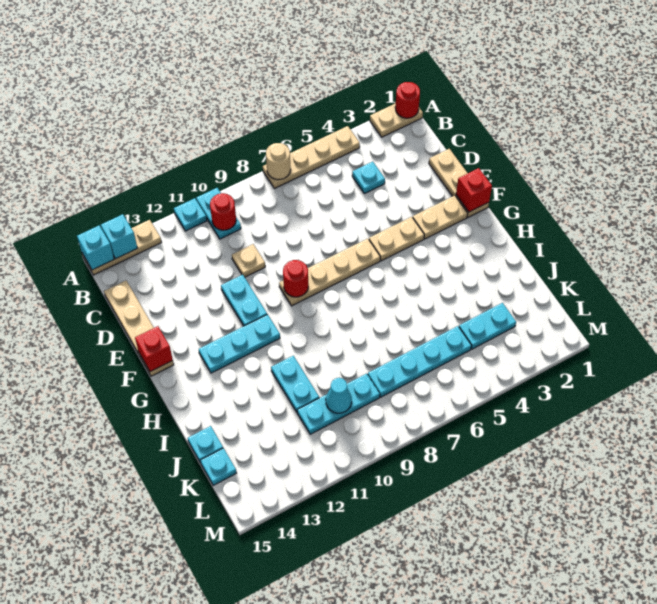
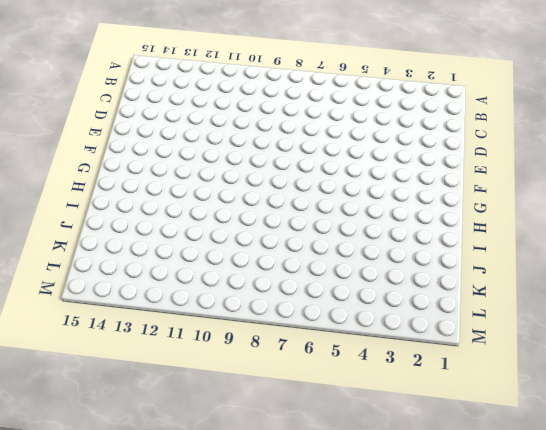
none -> tan plate A1:A2 level 1
none -> tan plate A4:A7 level 1
none -> cyan plate A10:B10 level 1

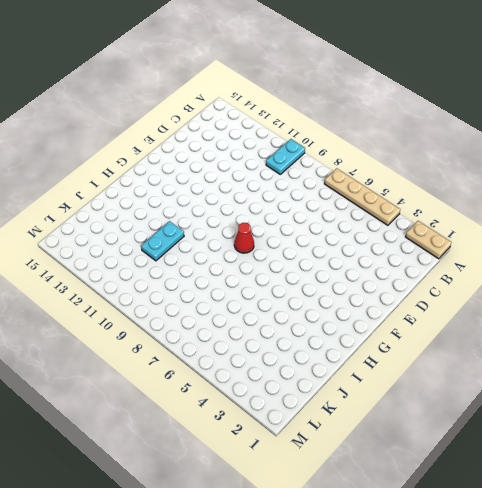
red cone G8 level 1 -> none
none -> cyan plate A11 level 1
none -> tan plate A13:A15 level 1
none -> cyan plate C4 level 1

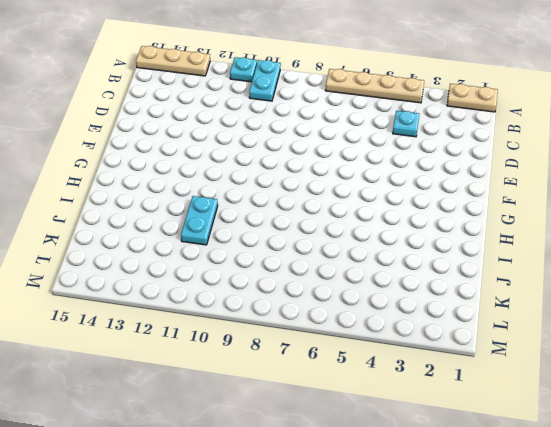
none -> tan plate C15:F15 level 1
none -> tan plate D1:F1 level 1
none -> tan plate D10 level 1

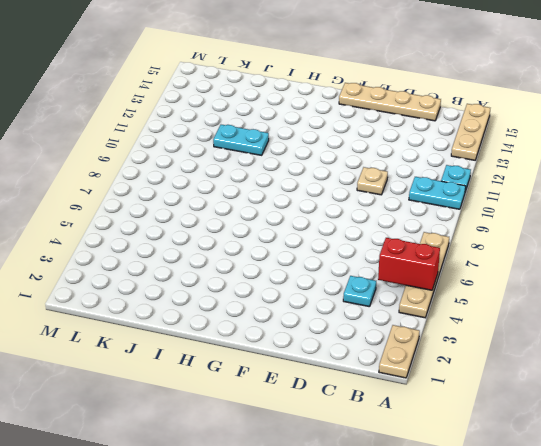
red brick A5:B5 level 2 -> none
none -> tan plate D1:F1 level 1
none -> cyan plate E11:F11 level 1
none -> tan plate F2:F3 level 1

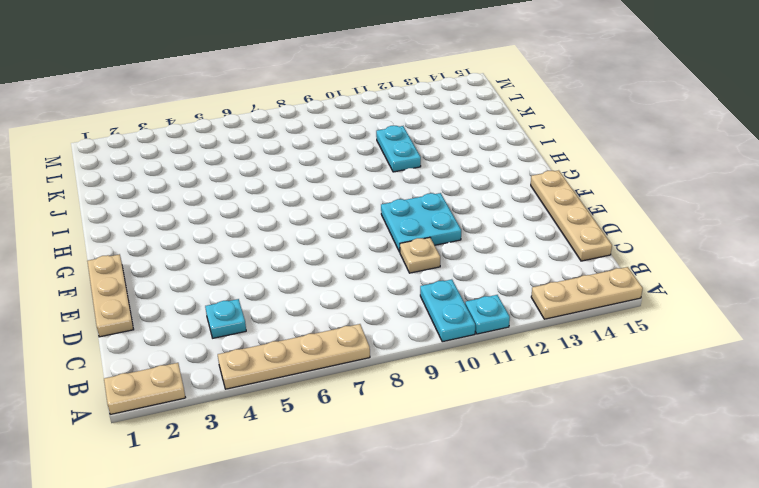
cyan plate E10:F11 level 1 -> cyan plate E11:F11 level 1
none -> tan plate F2:F3 level 1
none -> tan plate F4:F5 level 1
none -> tan plate F6:F9 level 1

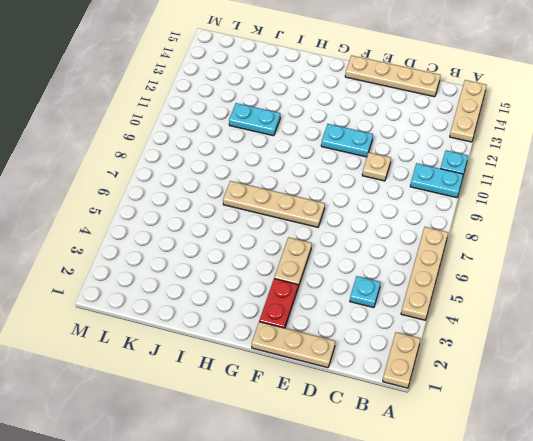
red plate F2:F3 level 1 -> tan plate F2:F3 level 1
tan plate F7:I7 level 1 -> tan plate F6:F9 level 1
none -> cyan plate G11:G13 level 1
none -> cyan plate J15 level 1
none -> cyan plate K3:K4 level 1

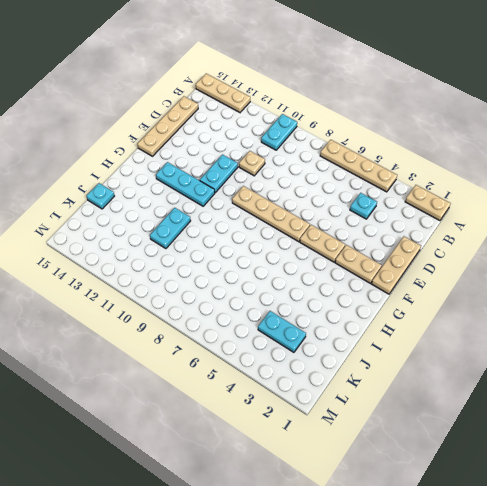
none -> cyan plate A11 level 1
none -> cyan plate K5:K8 level 1
none -> cyan plate K9:K11 level 1

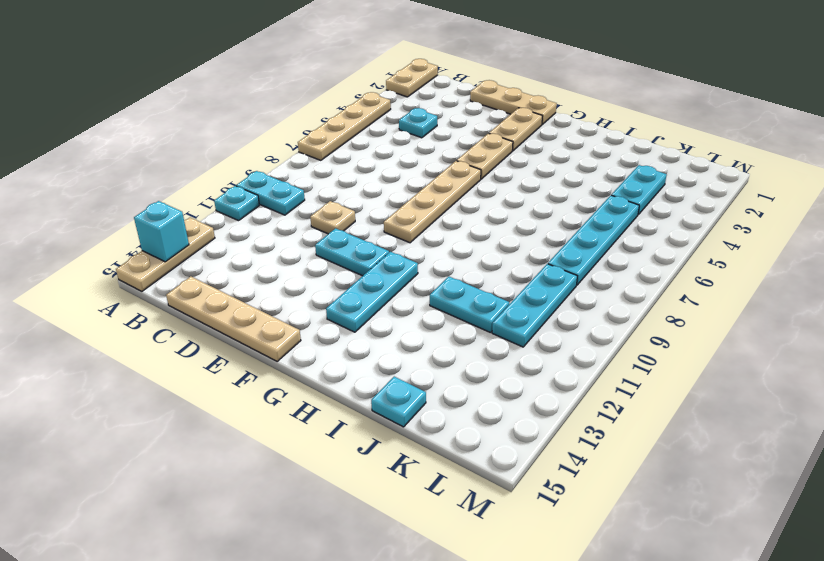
none -> cyan plate K15 level 1
none -> red round brick A1 level 2
none -> tan round brick A7 level 2

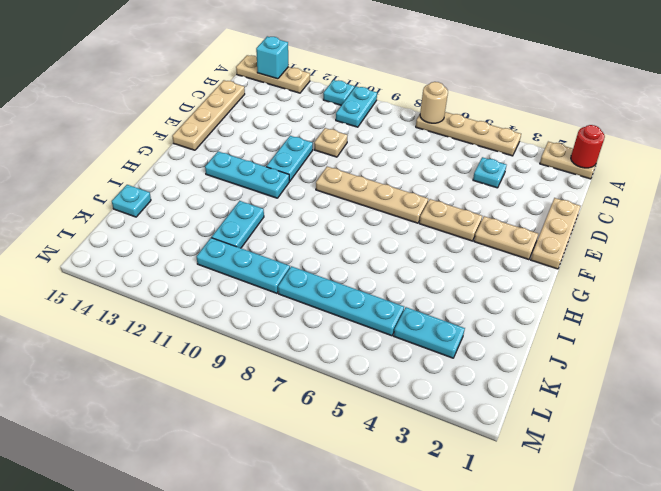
none -> cyan plate K15 level 1
none -> cyan brick A15 level 2
none -> red round brick B10 level 2

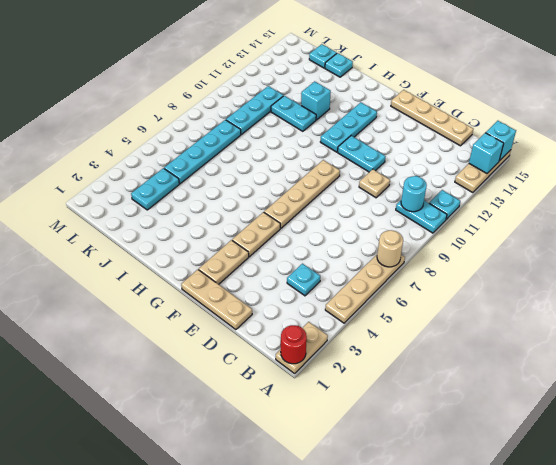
cyan round brick B10 level 2 -> red round brick B10 level 2
cyan brick I12 level 1 -> none
none -> red brick F1 level 2
none -> red round brick F9 level 2
none -> red brick F15 level 2

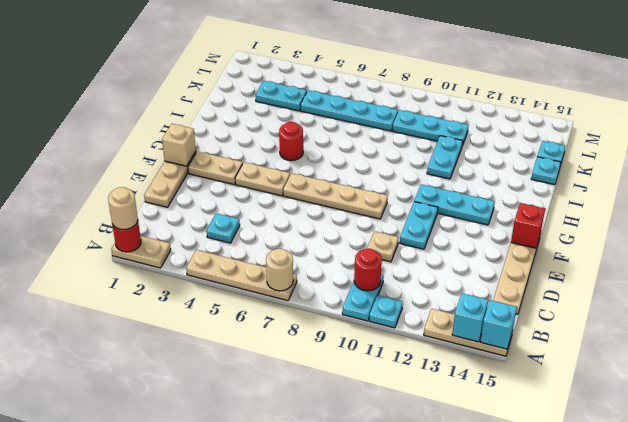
tan round brick A1 level 3 -> none
tan brick F1 level 2 -> red brick F1 level 2
red round brick H5 level 1 -> red round brick F9 level 2
none -> cyan cone K10 level 2

